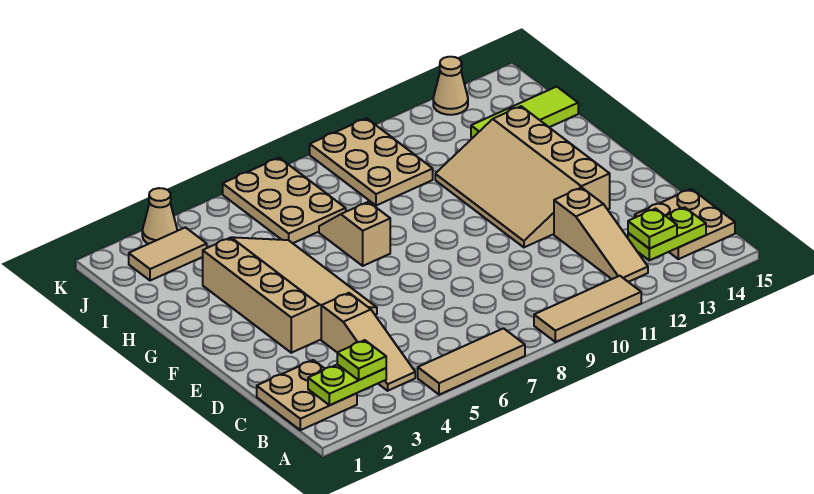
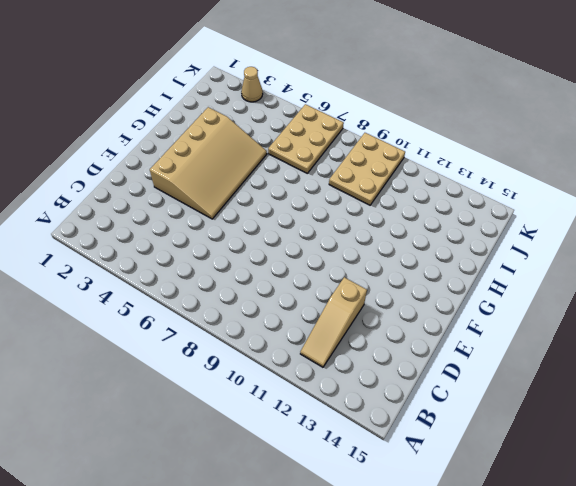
none -> tan tile A5:A7 level 1
none -> tan tile A9:A11 level 1
none -> tan plate B1:C2 level 1

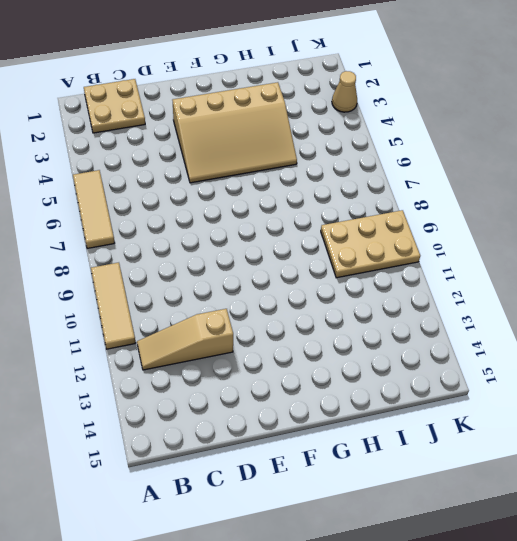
none -> tan slope B4:D4 level 1 top D
none -> tan plate B14:C15 level 1
none -> tan slope E11:H13 level 1 top 13

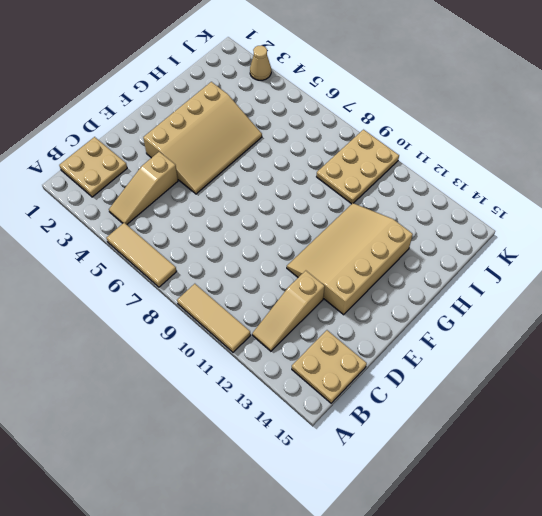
none -> tan slope G7:H7 level 1 top G
none -> tan plate I6:K7 level 1
none -> lime tile I13:I15 level 1

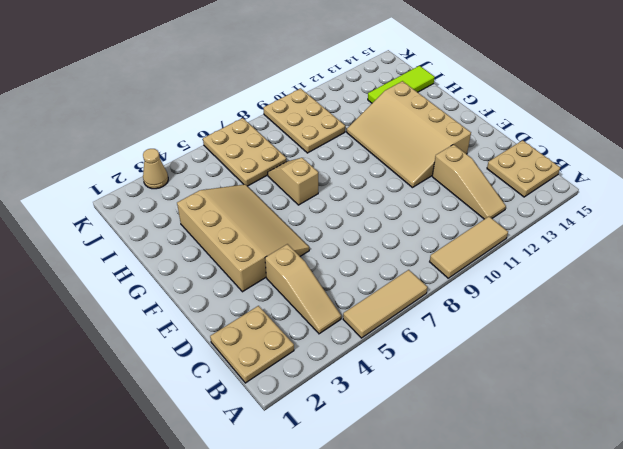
none -> tan tile J2:J3 level 1
none -> tan cone K13 level 1
none -> lime plate B2:B3 level 2

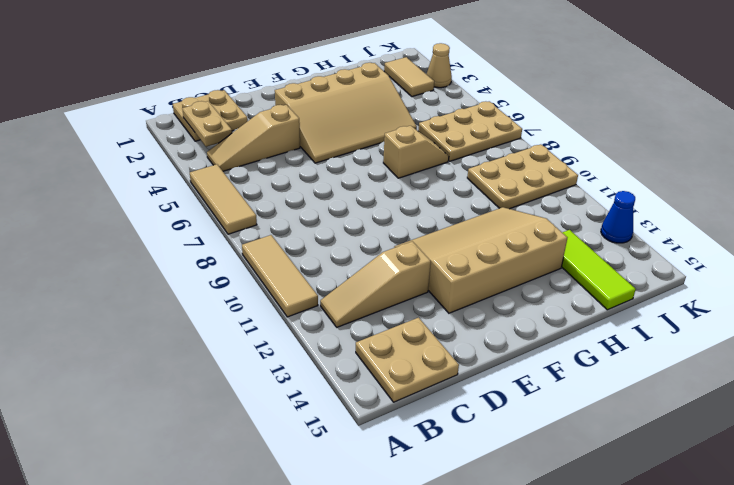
tan plate B2:B3 level 2 -> lime plate B2:B3 level 2
blue cone K13 level 1 -> tan cone K13 level 1
none -> lime plate B13:B14 level 2
none -> lime plate B3 level 3
none -> lime plate B13 level 3

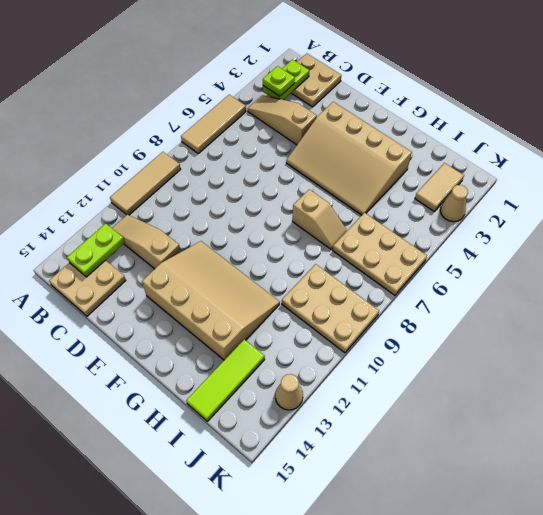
none -> lime plate B13 level 3

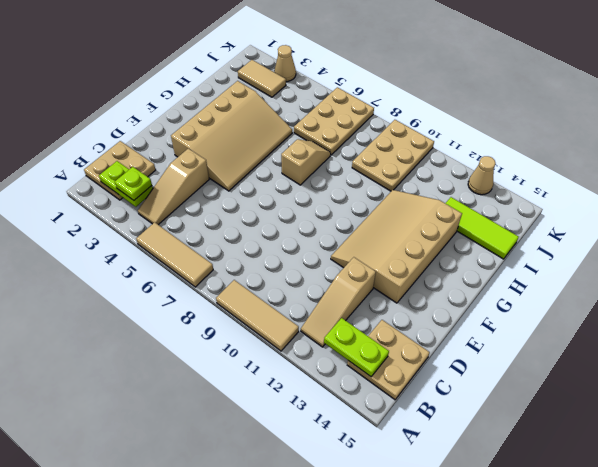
none -> lime plate B13 level 3

